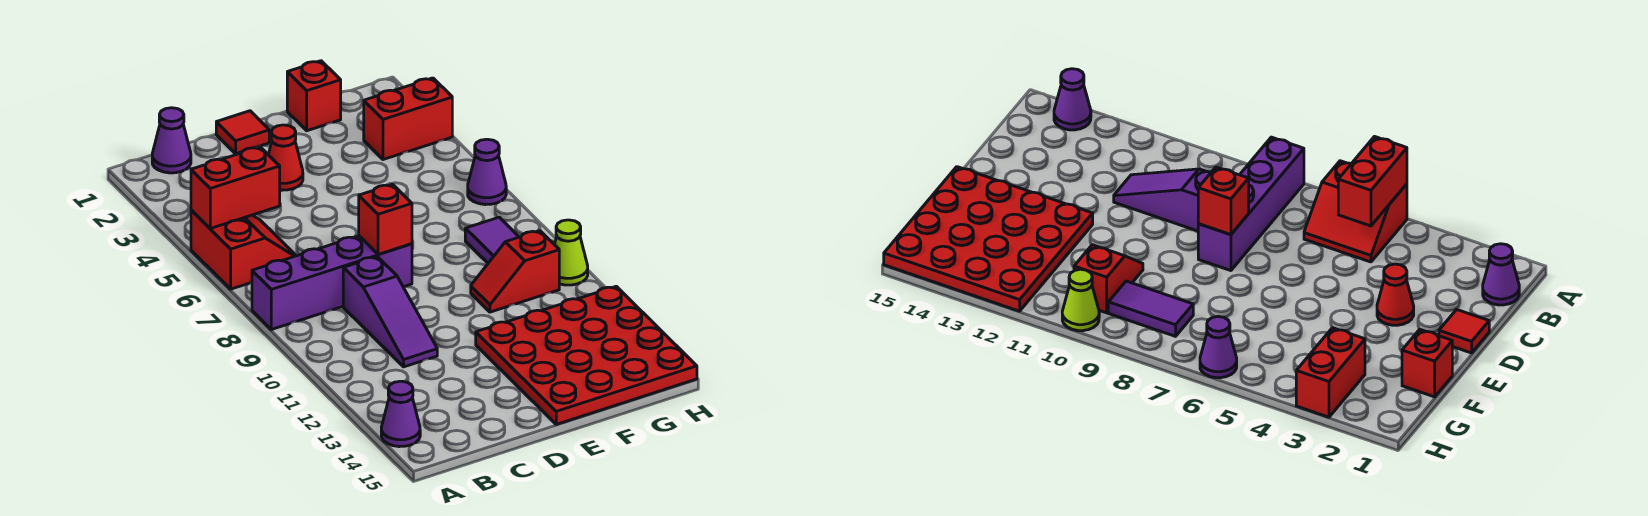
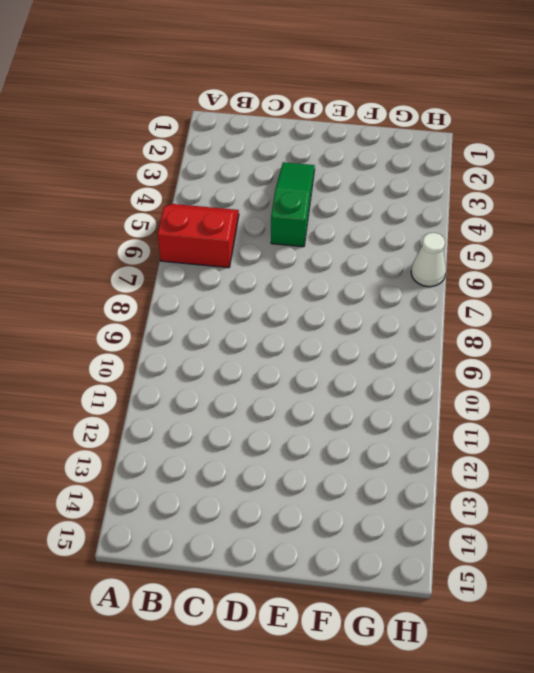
red slope A5:B6 level 1 top 6 -> red slope A5:B6 level 1 top A
green slope D3:D5 level 1 top 5 -> red cone D3 level 1
white cone H6 level 1 -> purple cone H6 level 1
none -> purple brick A8:D8 level 1
none -> purple cone A14 level 1
none -> purple cone B1 level 1

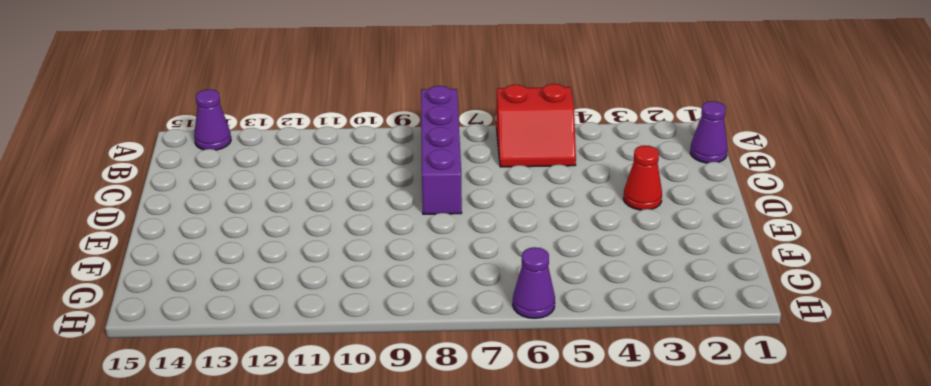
none -> purple slope C9:C11 level 1 top 9
none -> red tile D1 level 1
none -> red plate E12:H15 level 1

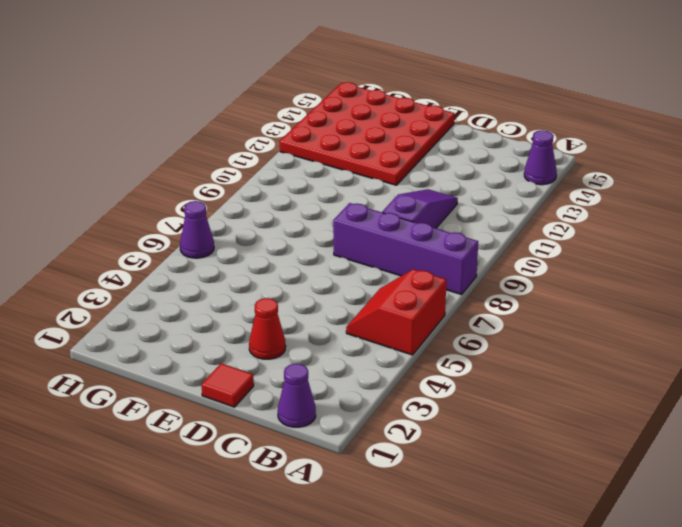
none -> red brick F1 level 1
none -> red slope F10:G10 level 1 top G
none -> red brick G3:H3 level 1

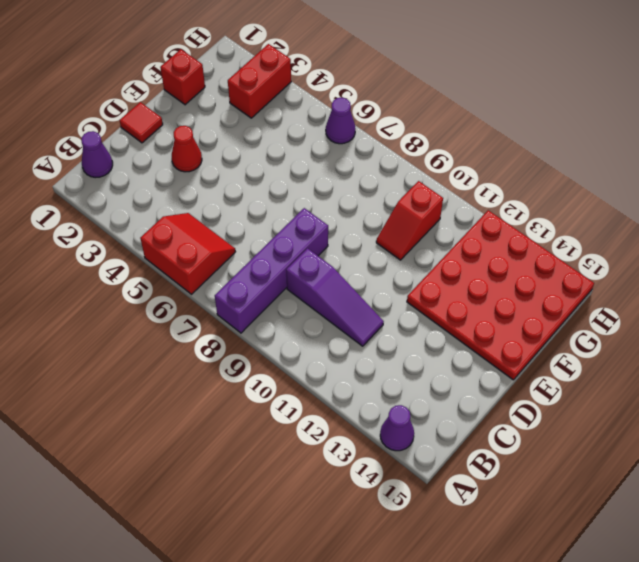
none -> purple tile G8:G9 level 1
none -> lime cone H10 level 1
none -> red brick A5:B5 level 2

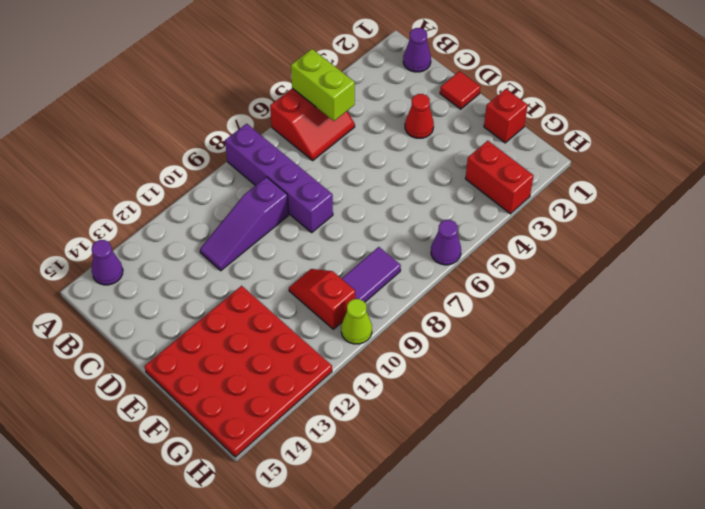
lime brick A5:B5 level 2 -> red brick A5:B5 level 2
none -> red brick D8 level 2

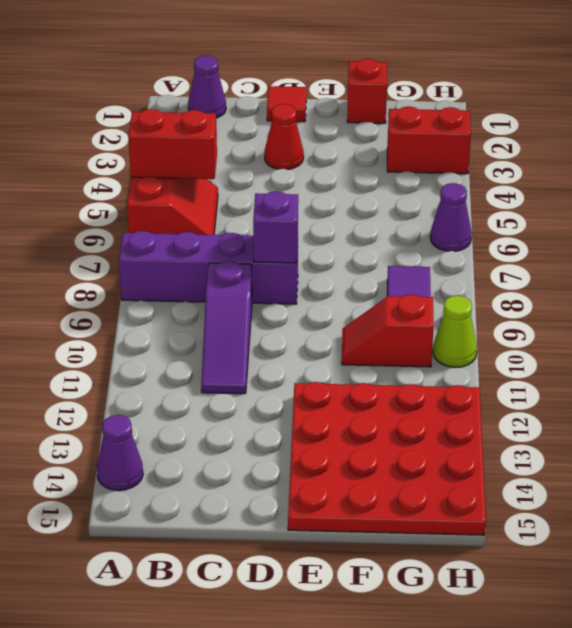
purple brick D8 level 2 -> red brick D8 level 2

